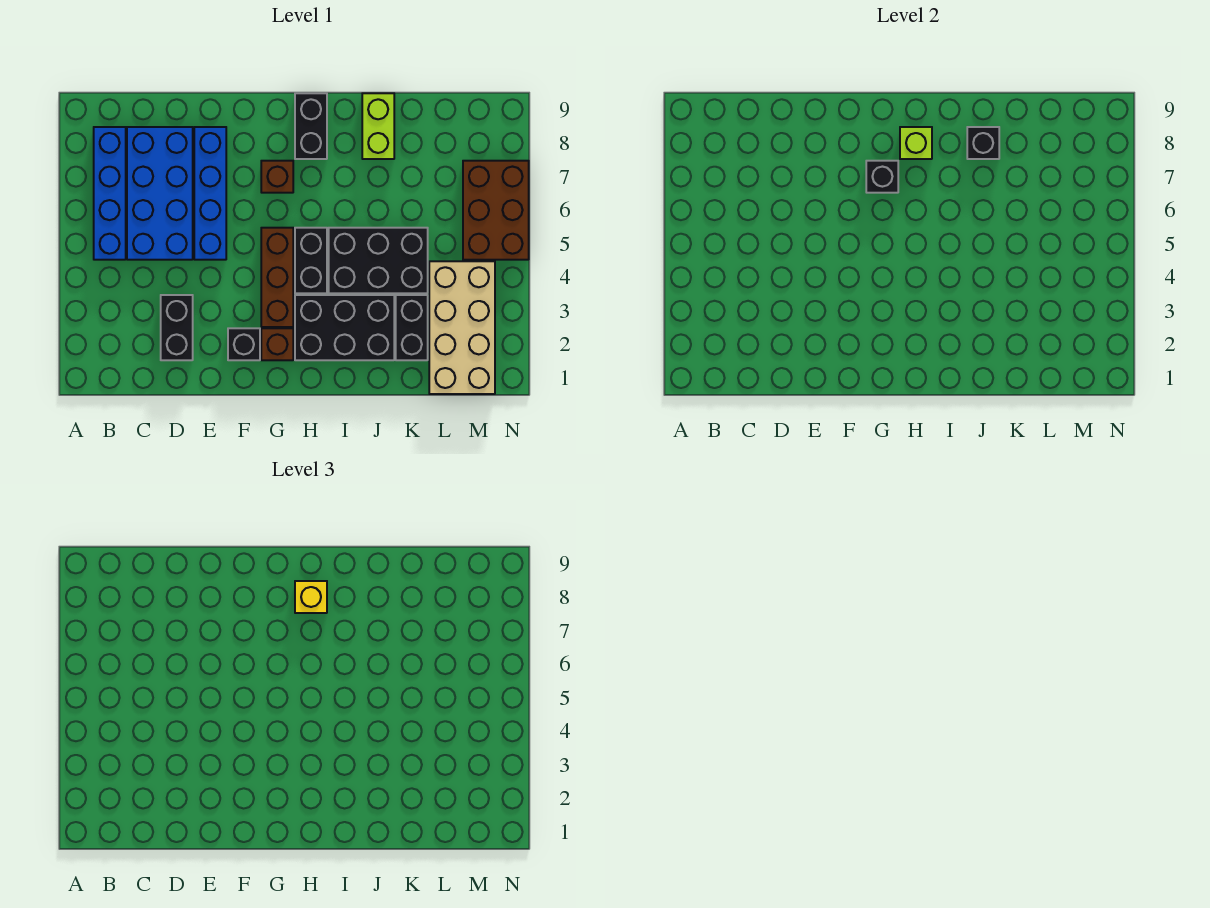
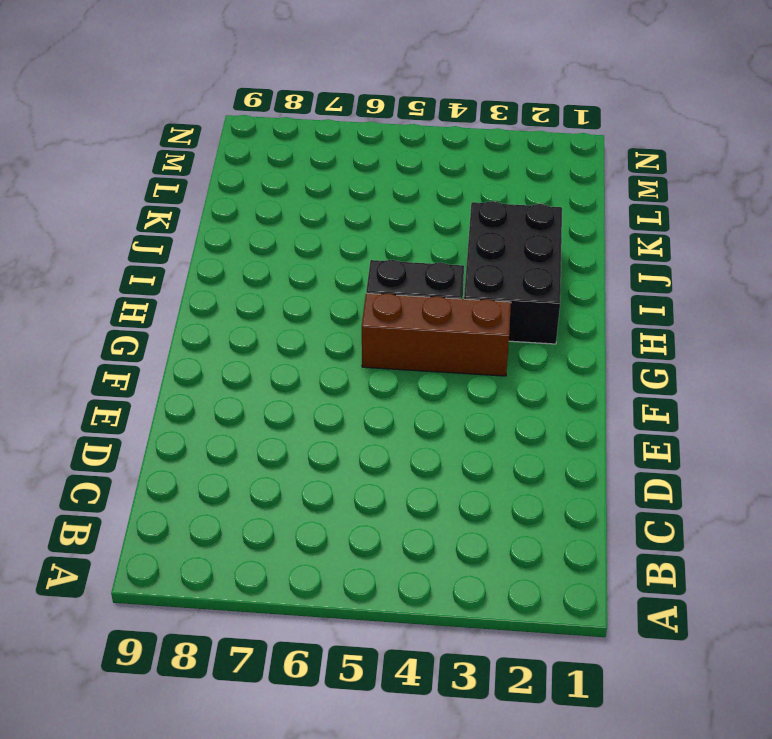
none -> blue brick B5:B8 level 1
none -> blue brick C5:D8 level 1
none -> black brick D2:D3 level 1

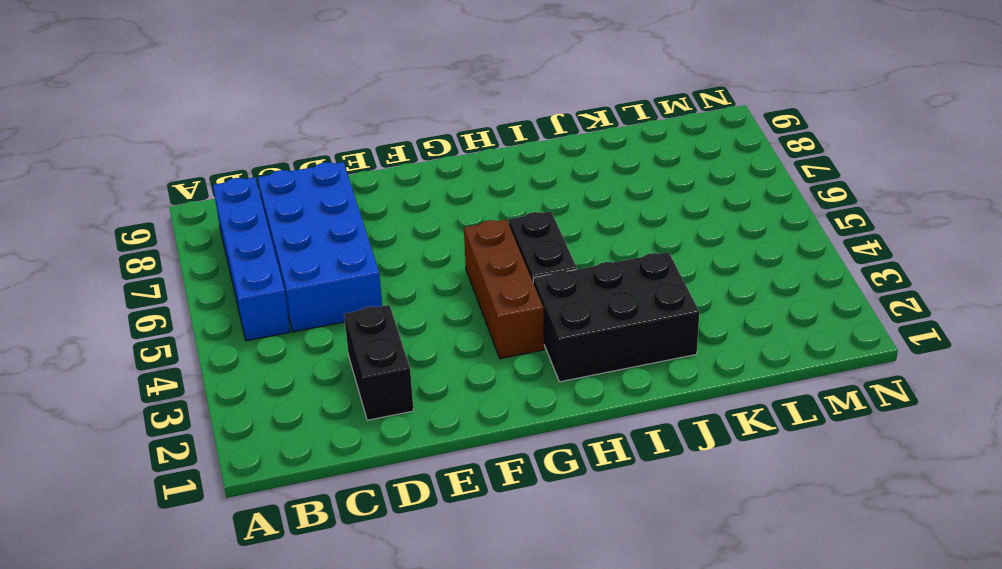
none -> blue brick E5:E8 level 1
none -> black brick F2 level 1
none -> brown brick G2 level 1

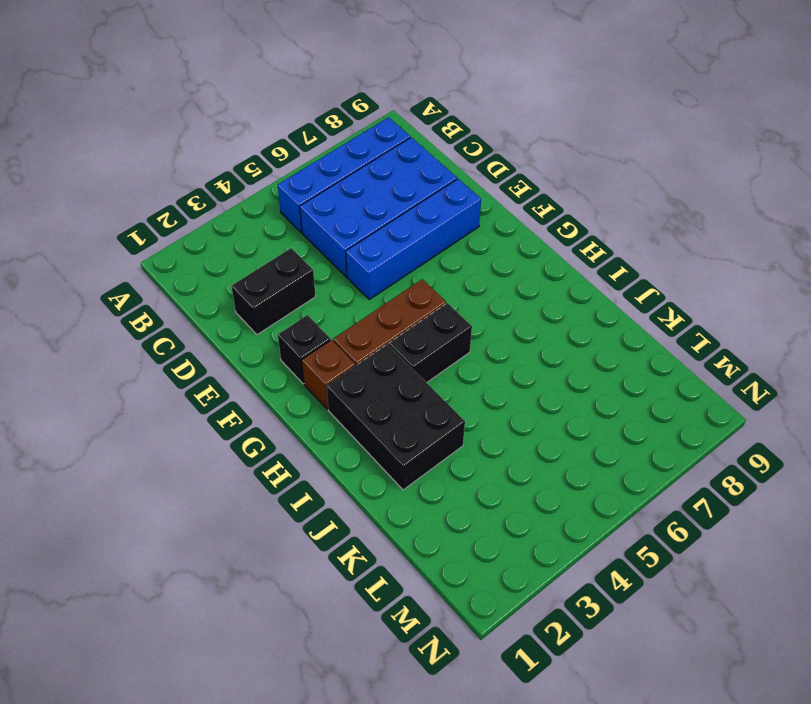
none -> brown brick G7 level 1
none -> black brick H8:H9 level 1
none -> black brick I4:K5 level 1

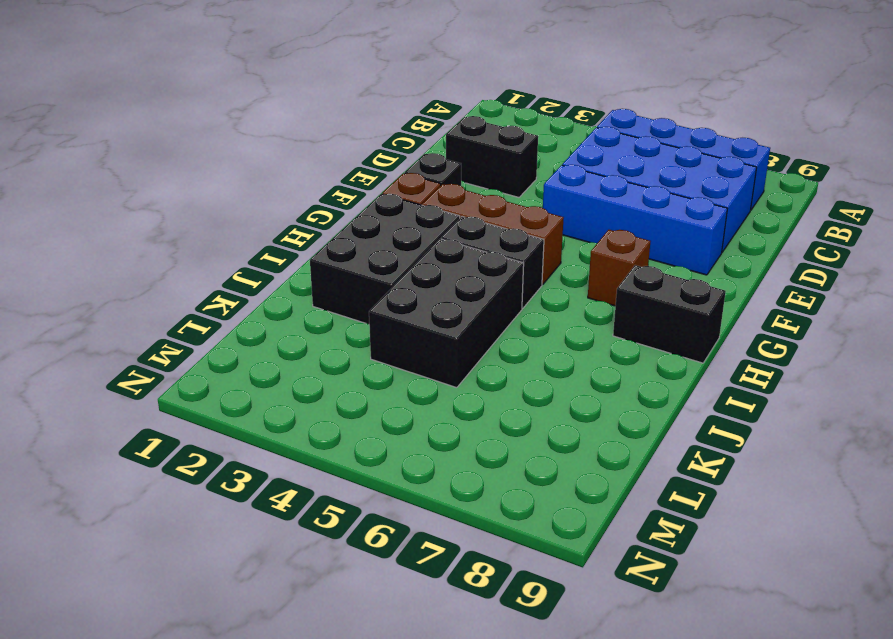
none -> lime brick J8:J9 level 1
none -> black brick K2:K3 level 1
none -> tan brick L1:M4 level 1

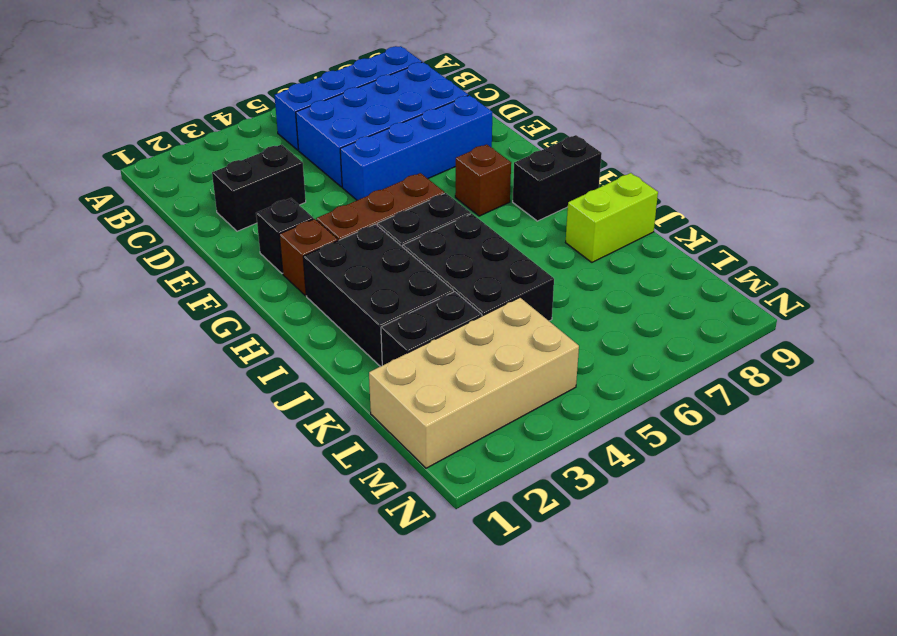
none -> brown brick M5:N7 level 1
none -> black brick G7 level 2
none -> lime brick H8 level 2

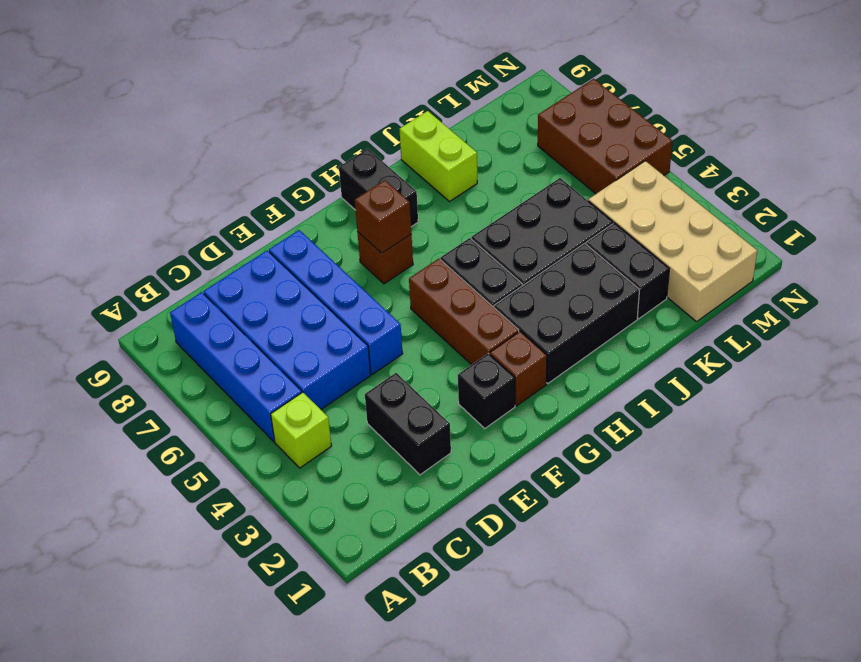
lime brick B4 level 1 -> lime brick H8 level 2
brown brick G7 level 2 -> black brick G7 level 2
none -> black brick J8 level 2
none -> yellow brick H8 level 3

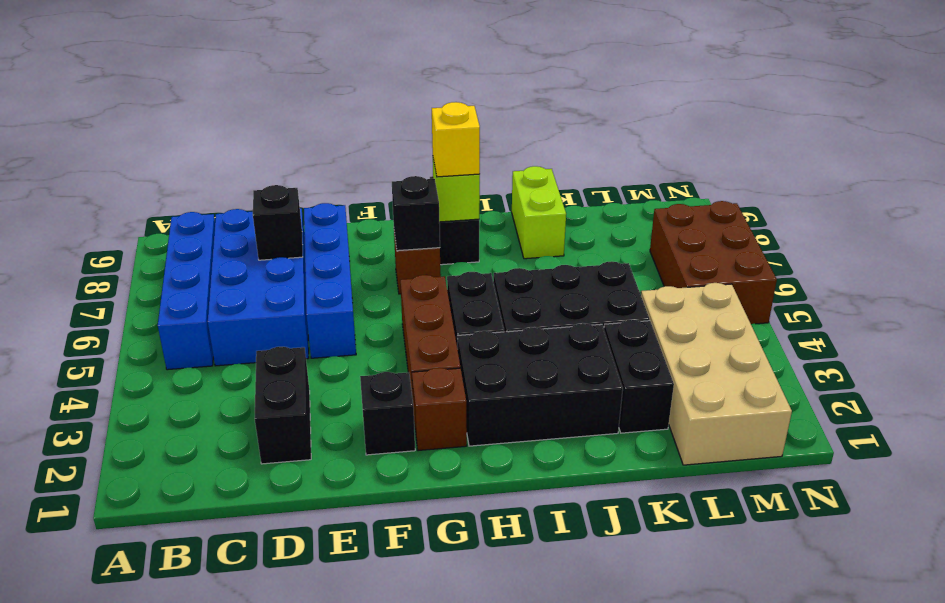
black brick D7 level 2 -> black brick J8 level 2

